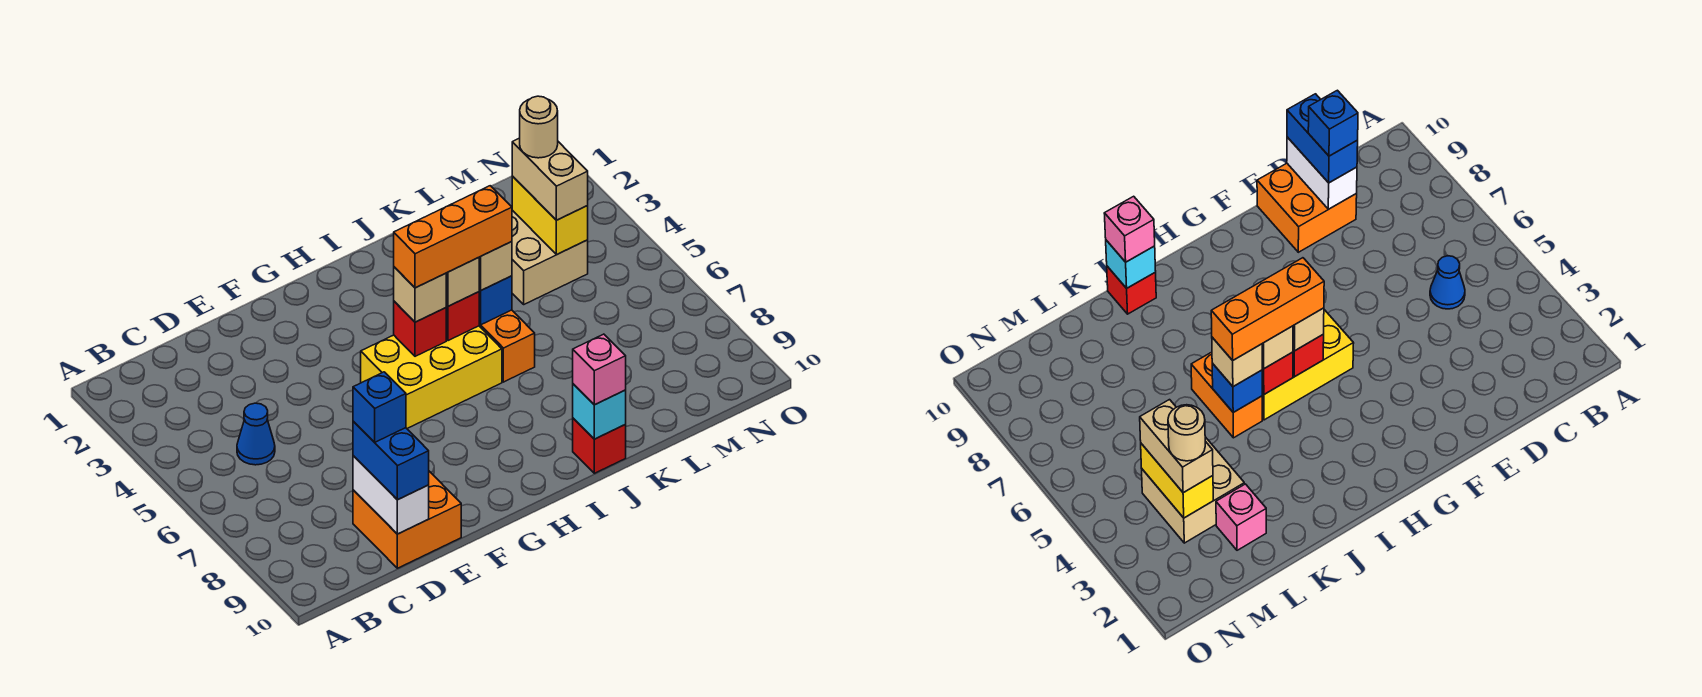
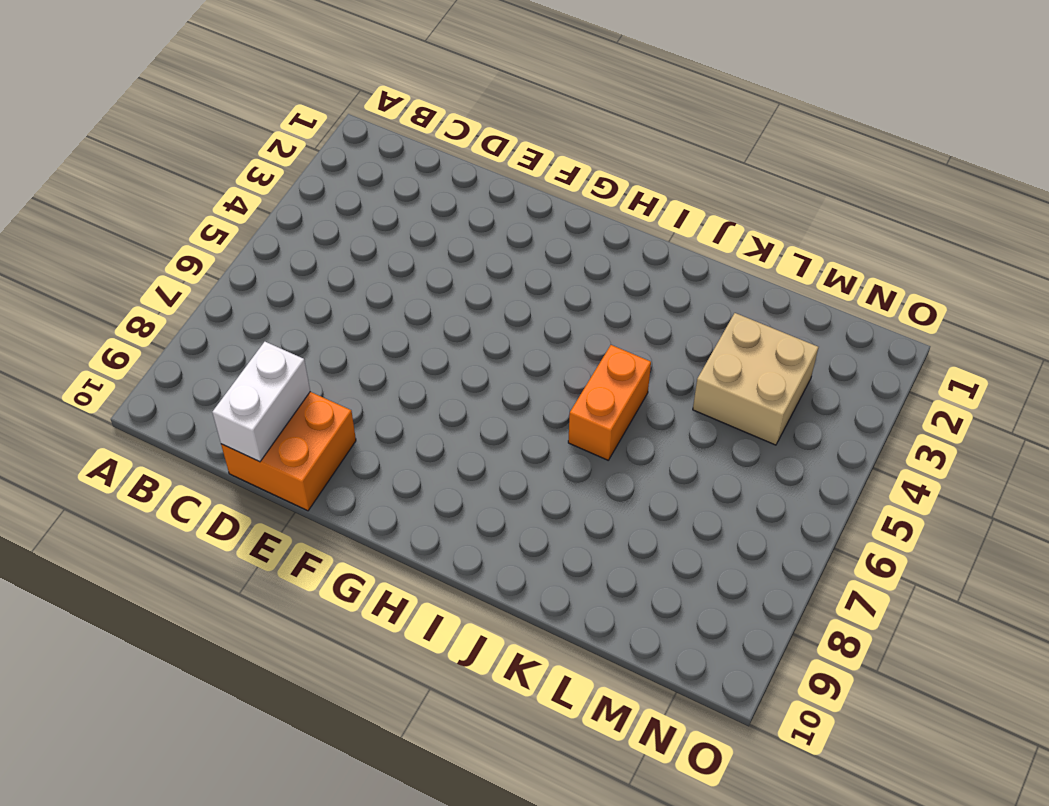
none -> blue cone C5 level 1
none -> yellow brick G5:I6 level 1
none -> red brick J10 level 1

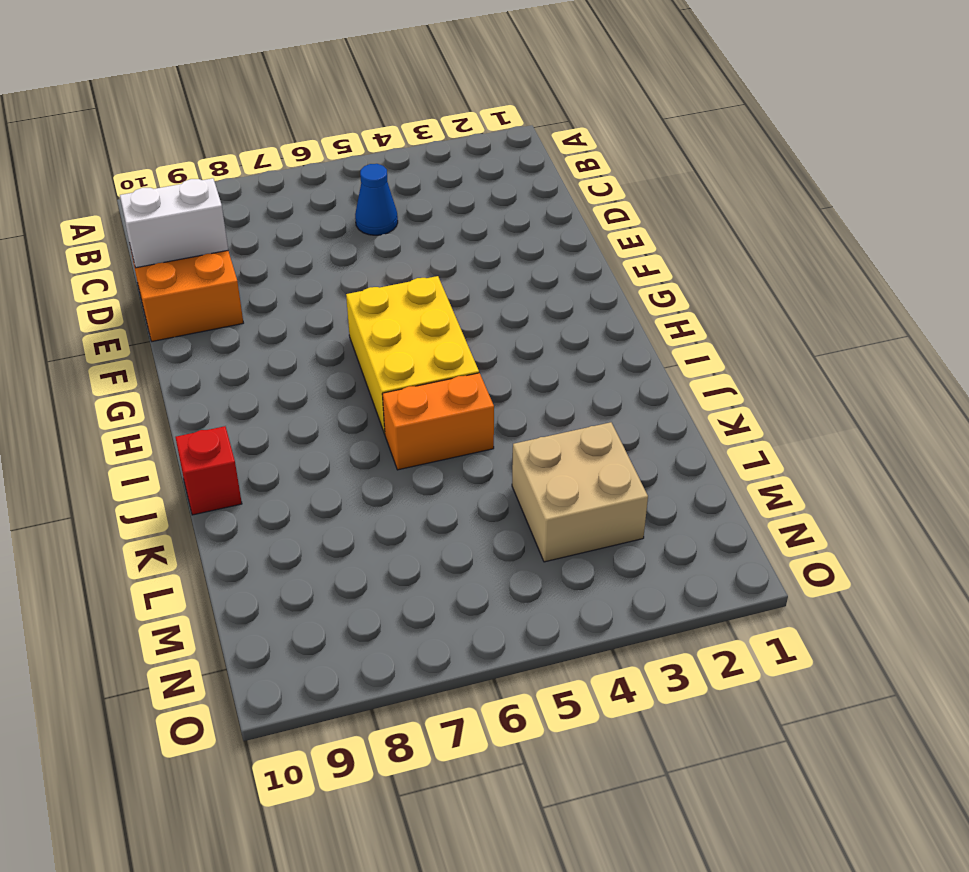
none -> pink brick L2 level 1
none -> red brick H5 level 2
none -> red brick I5 level 2

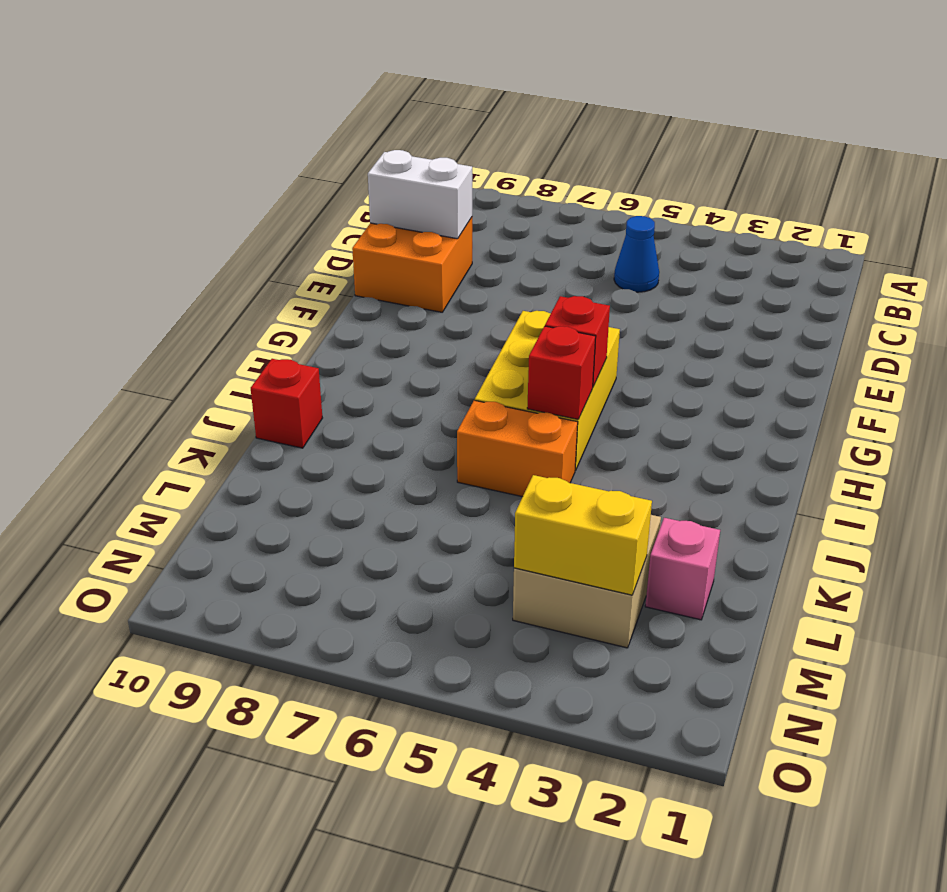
none -> blue brick J5 level 2
none -> cyan brick J10 level 2
none -> blue brick D9:D10 level 3

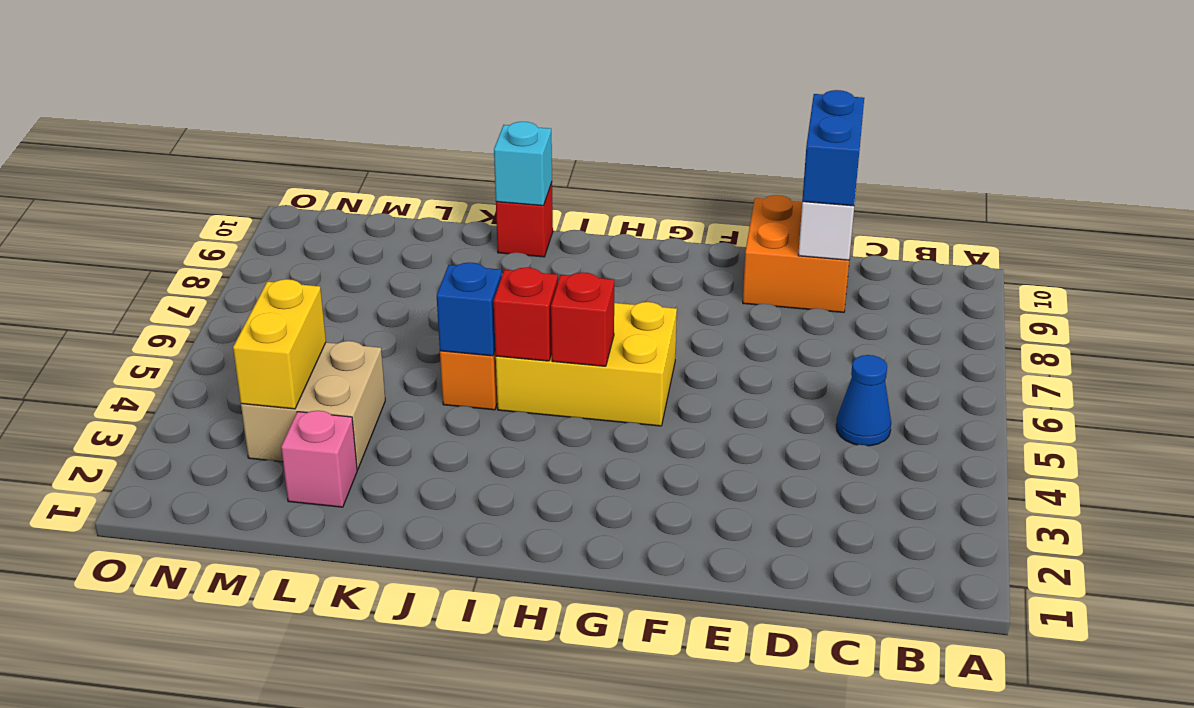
none -> tan brick H5 level 3
none -> tan brick I5 level 3
none -> tan brick J5 level 3

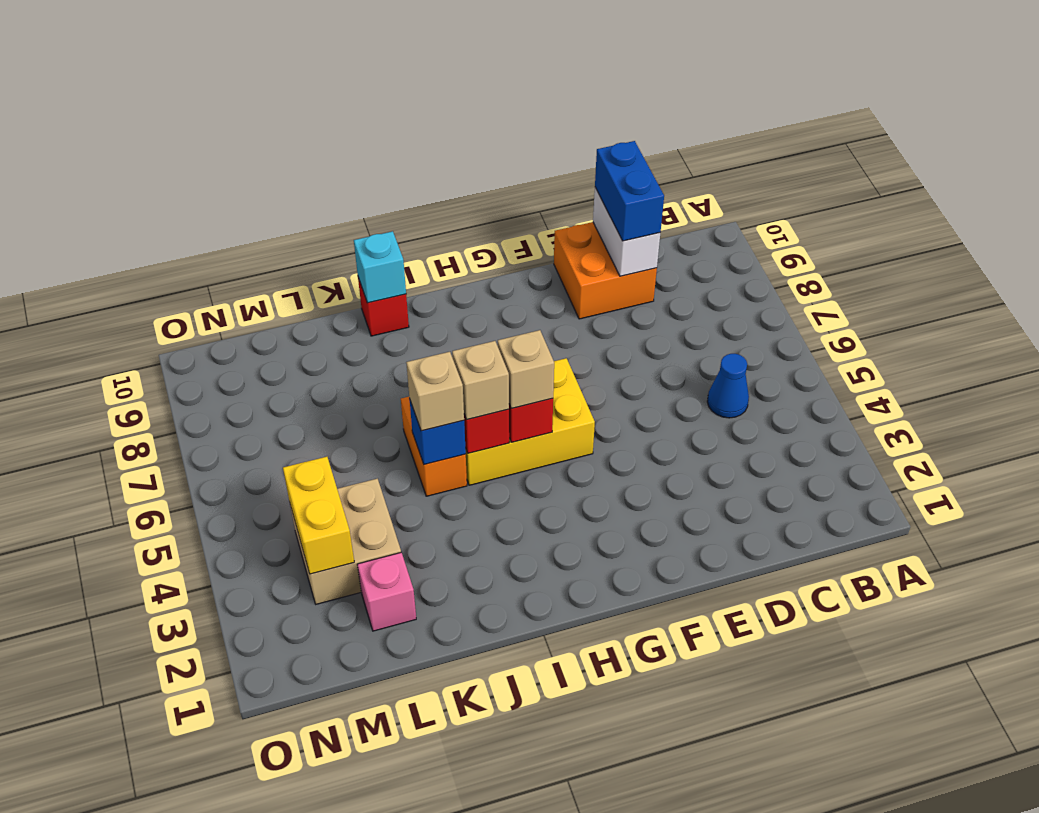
none -> pink brick J10 level 3
none -> tan brick M3:M4 level 3
none -> blue brick D9 level 4

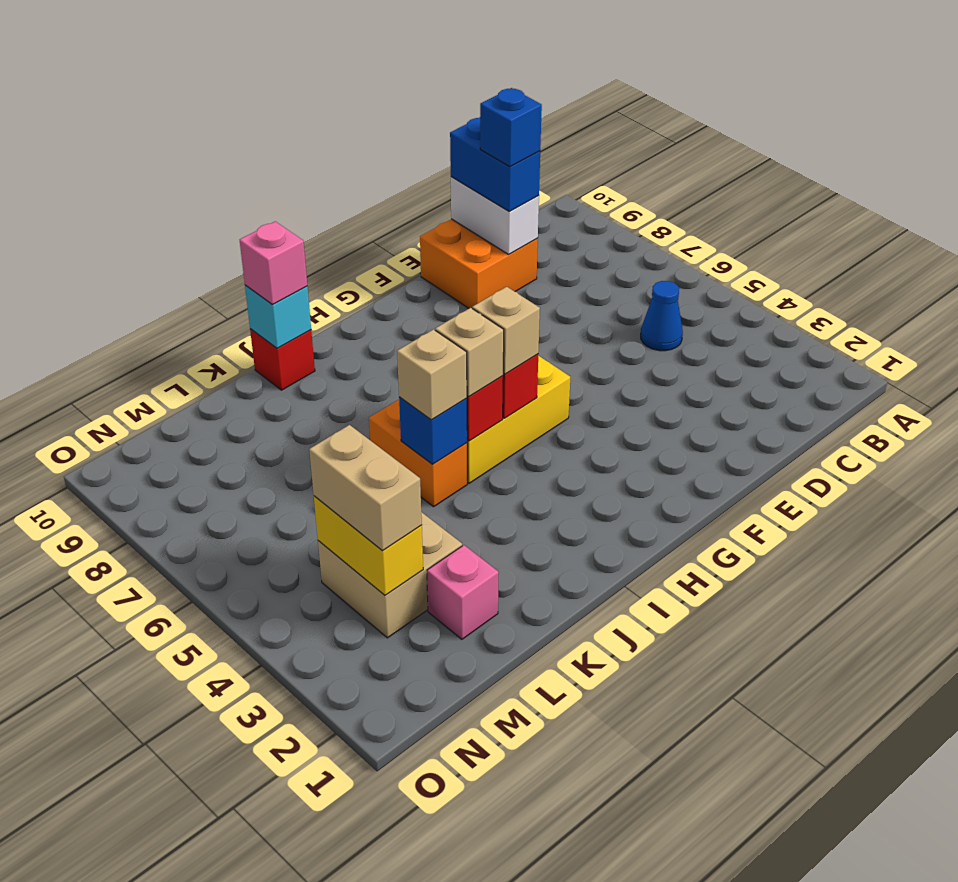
none -> orange brick H5:J5 level 4
none -> tan round brick M3 level 4

